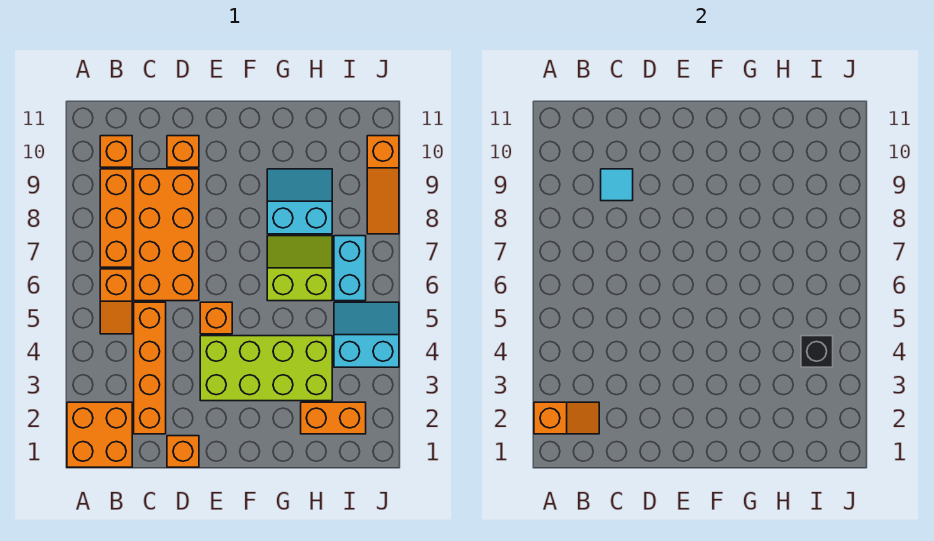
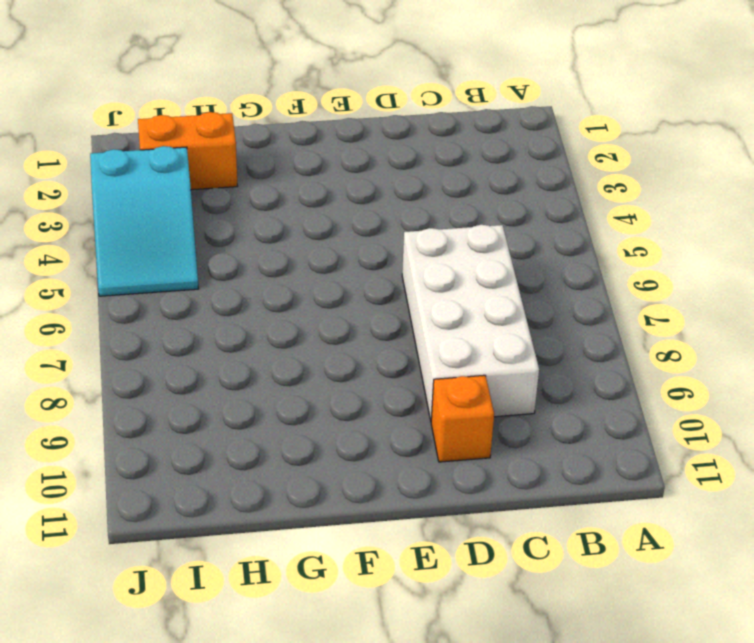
white brick C6:D9 level 1 -> orange brick C6:D9 level 1
cyan slope I3:J5 level 1 top 3 -> cyan slope I4:J5 level 1 top 4
none -> orange brick A1:B2 level 1
none -> orange slope B5:B6 level 1 top 6
none -> orange brick B7:B9 level 1

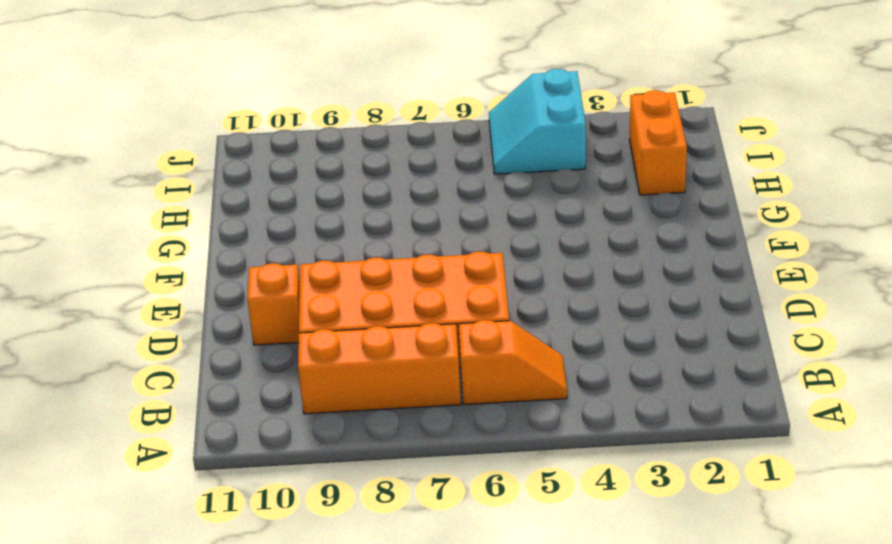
none -> orange brick A1:B2 level 1
none -> orange brick B10 level 1
none -> orange brick C2:C5 level 1

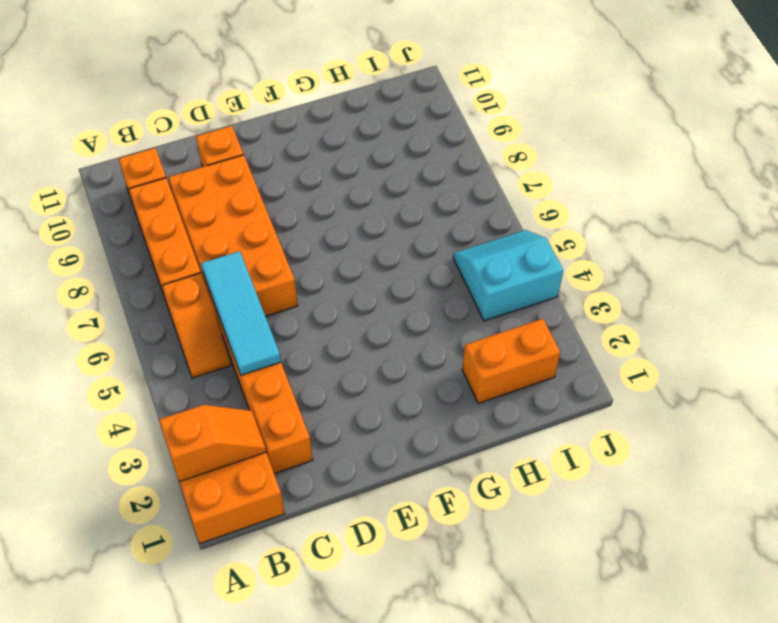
cyan tile C4:C6 level 2 -> none
none -> orange brick D1 level 1
none -> lime brick E3:H4 level 1
none -> orange brick E5 level 1

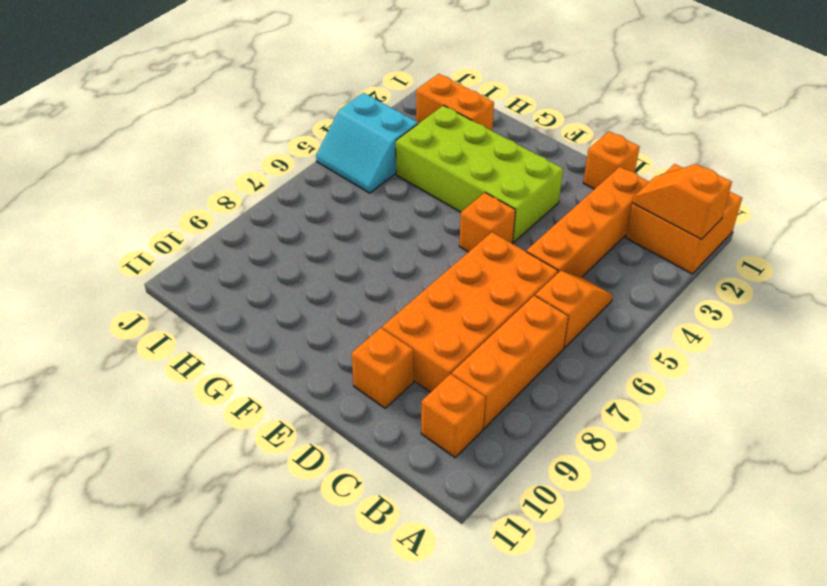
none -> lime slope G6:H7 level 1 top 6
none -> cyan slope G8:H9 level 1 top 8
none -> cyan brick I6:I7 level 1

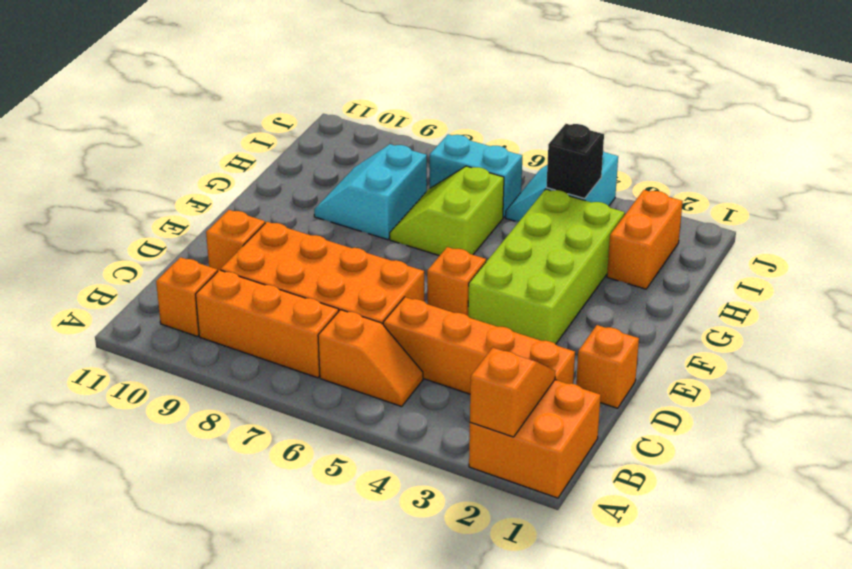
none -> orange slope J8:J10 level 1 top 10
none -> cyan tile C9 level 2

